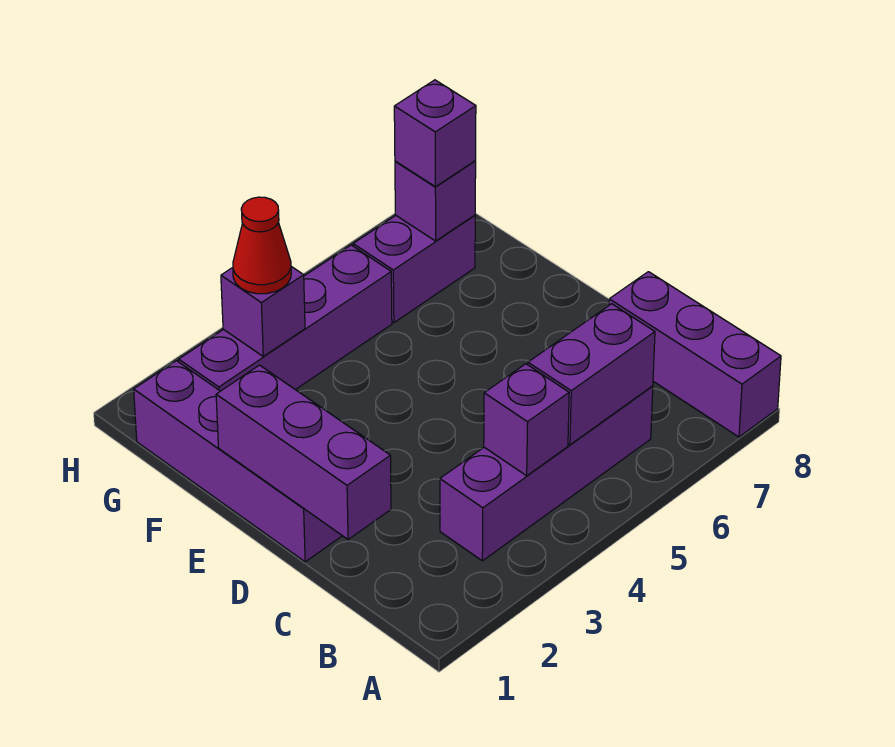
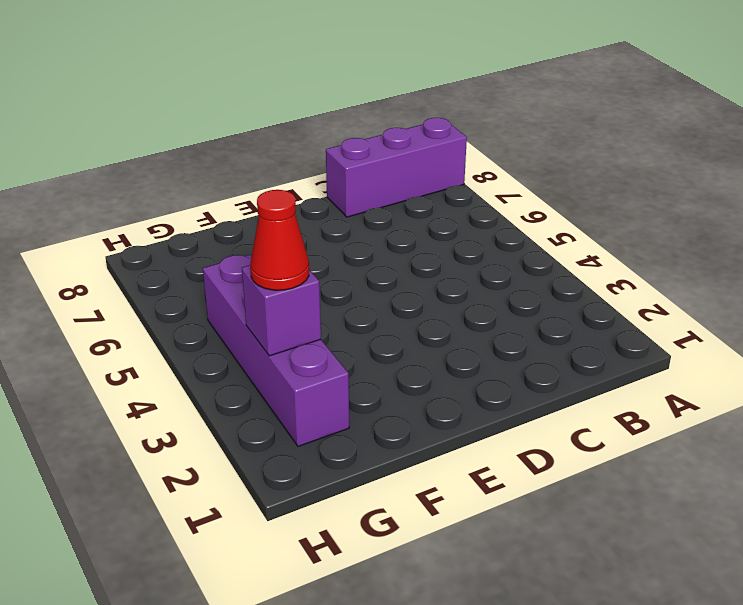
none -> purple brick B3:B6 level 1
none -> purple brick D1:G1 level 1
none -> purple brick G6:G7 level 1

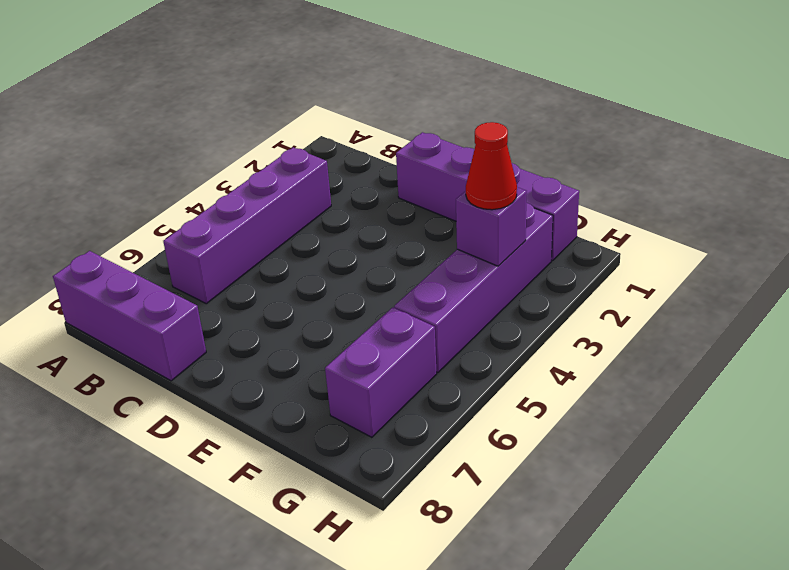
none -> purple brick B4 level 2
none -> purple brick B5:B6 level 2
none -> purple brick C1:E1 level 2

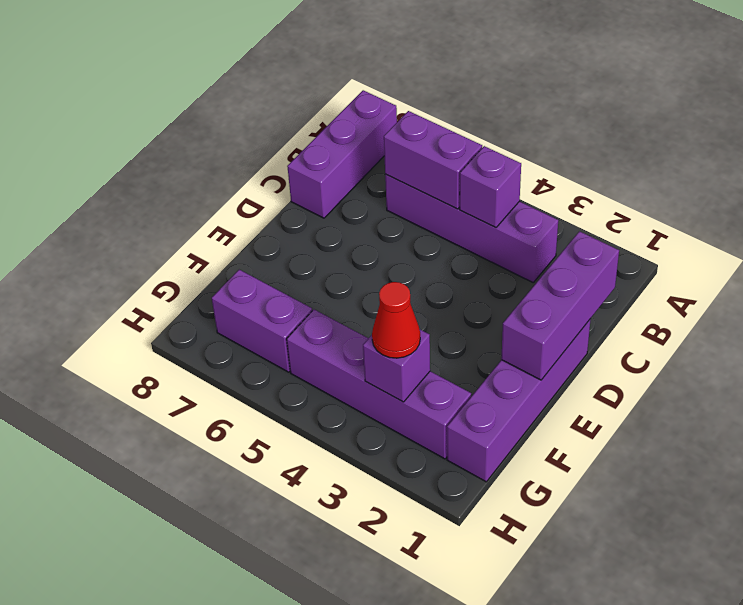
none -> purple brick G7 level 2
none -> purple brick G7 level 3

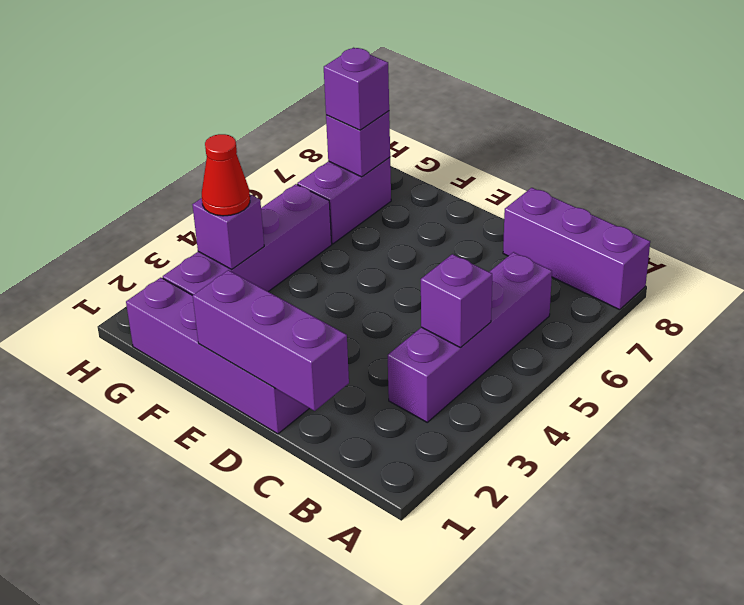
none -> purple brick B5:B6 level 2

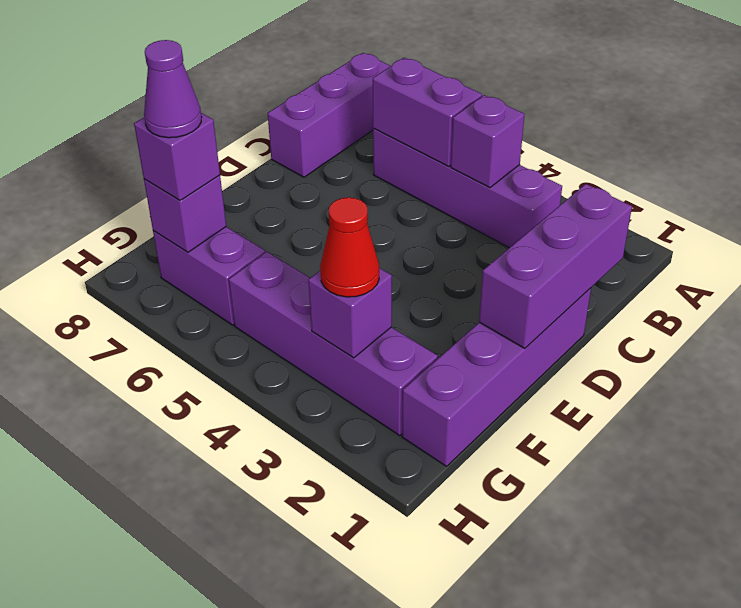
purple cone G7 level 4 -> none

